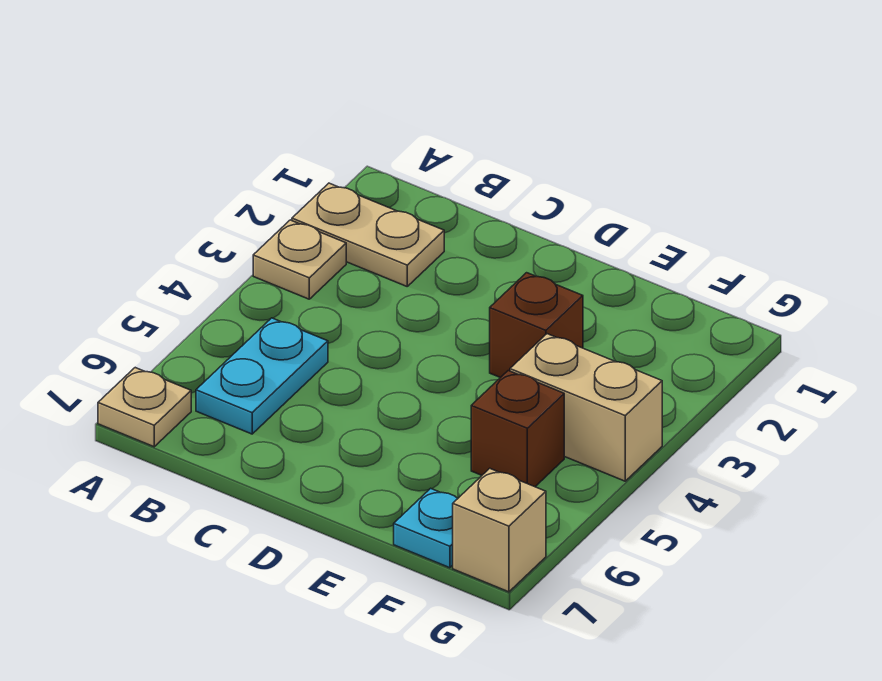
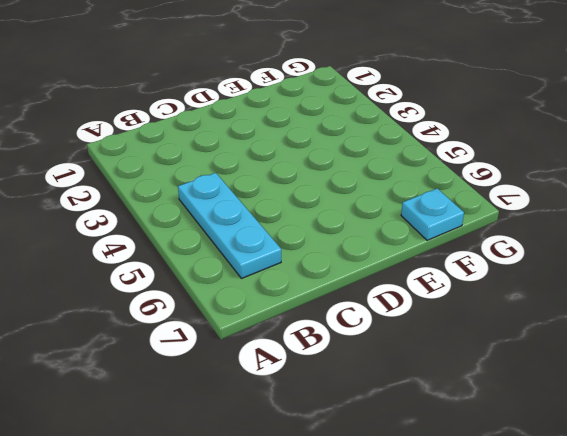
cyan plate B4:B6 level 1 -> cyan plate B5:B6 level 1
none -> tan plate A2:B2 level 1
none -> tan plate A3 level 1

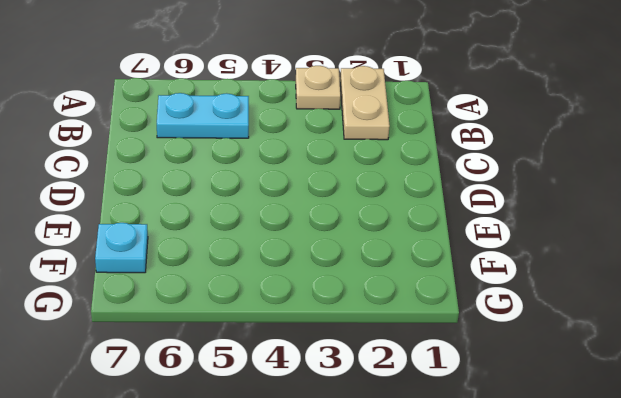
none -> tan plate A7 level 1
none -> brown brick E3 level 1

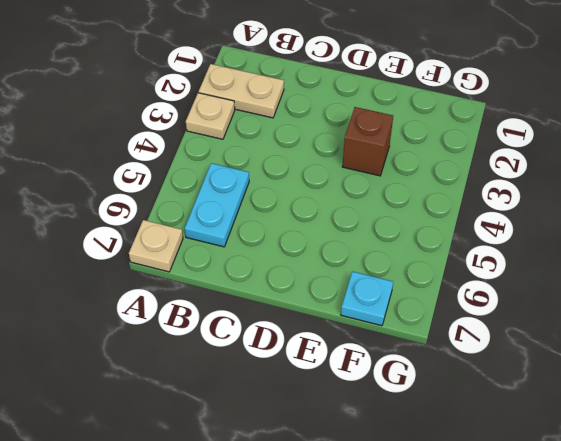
none -> tan brick F4:G4 level 1
none -> brown brick F5 level 1

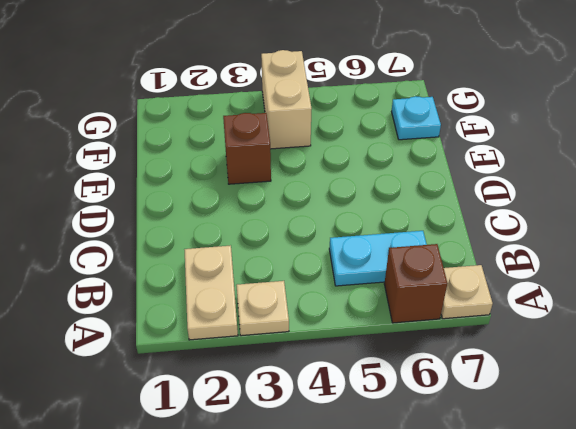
brown brick A6 level 1 -> brown brick F5 level 1
none -> tan brick G7 level 1

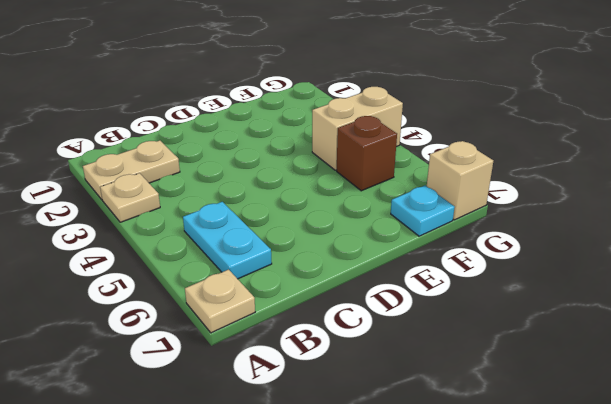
none -> brown brick E3 level 1

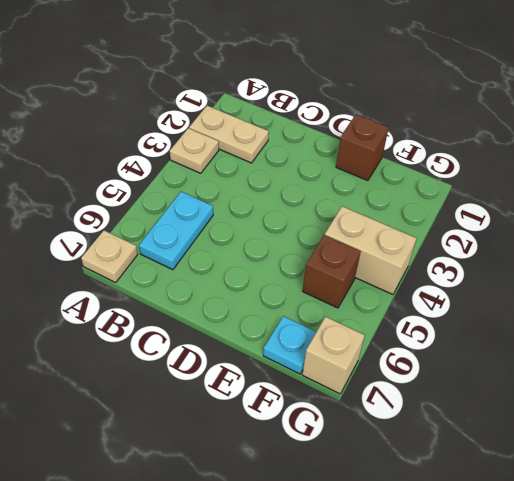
brown brick E1 level 1 -> brown brick E3 level 1

